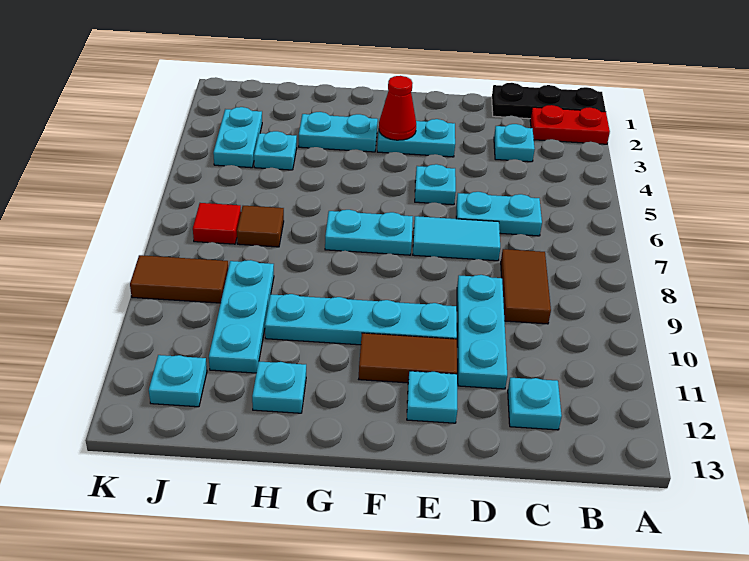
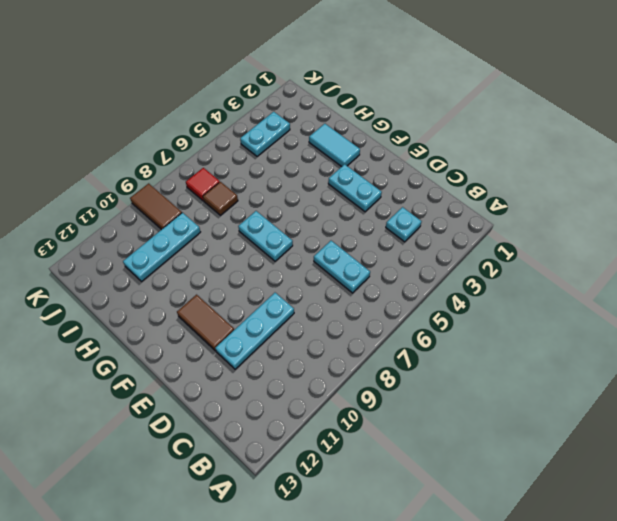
cyan tile G2:H2 level 1 -> cyan tile D7:E7 level 1
none -> black plate A1:C1 level 1
none -> red plate A2:B2 level 1
none -> brown tile C8:C9 level 1

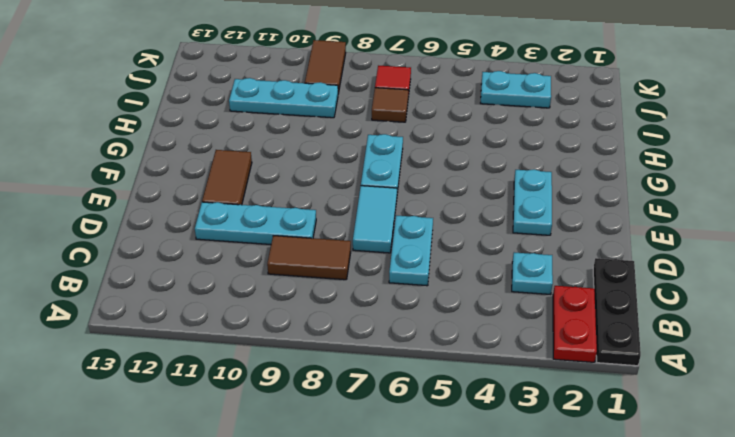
none -> cyan plate C12 level 1
none -> cyan plate E5 level 1
none -> cyan plate E10:H10 level 1

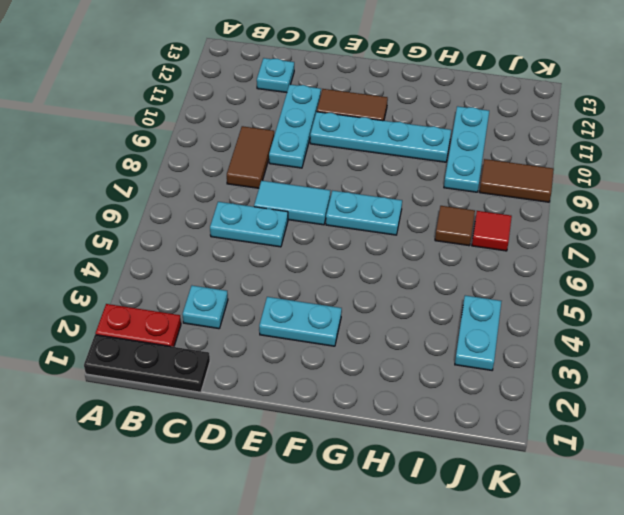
none -> cyan plate E5 level 1
none -> cyan plate E12 level 1
none -> cyan plate G3:H3 level 1

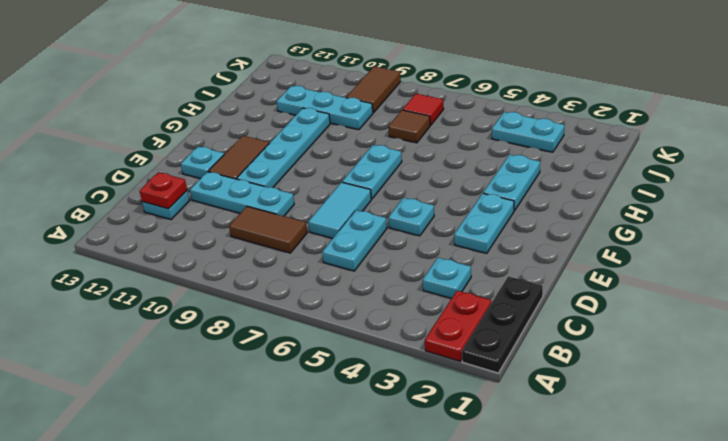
red plate C12 level 2 -> none
none -> cyan plate H12 level 1
none -> cyan plate I4 level 1
none -> cyan plate J12 level 1

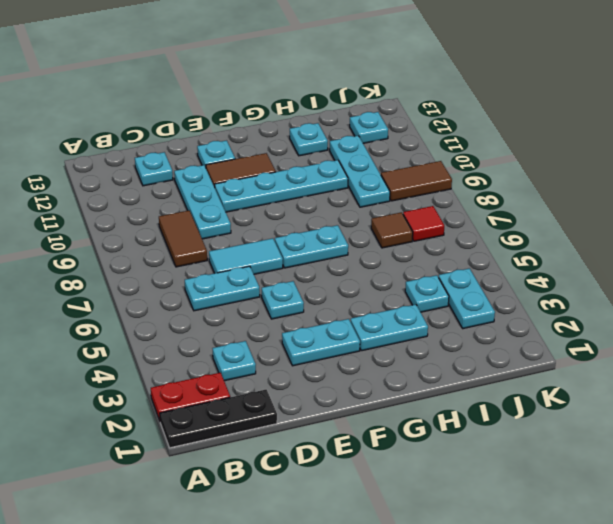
none -> red cone F3 level 2

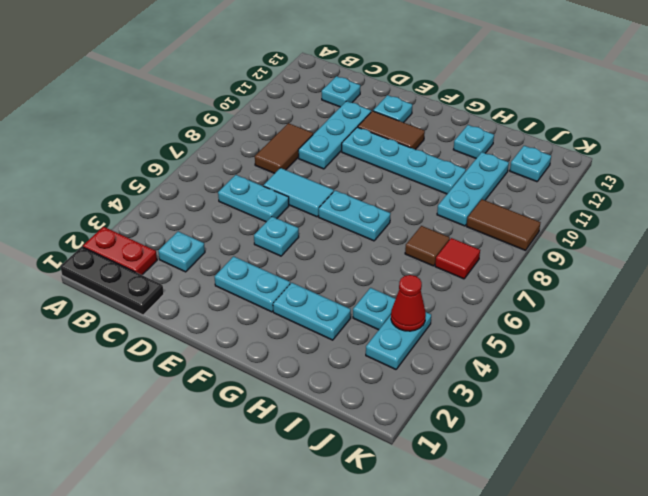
red cone J4 level 2 -> red cone F3 level 2

